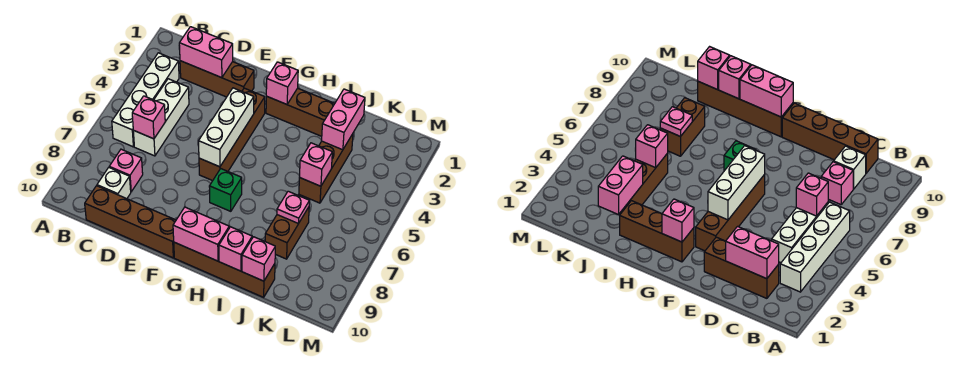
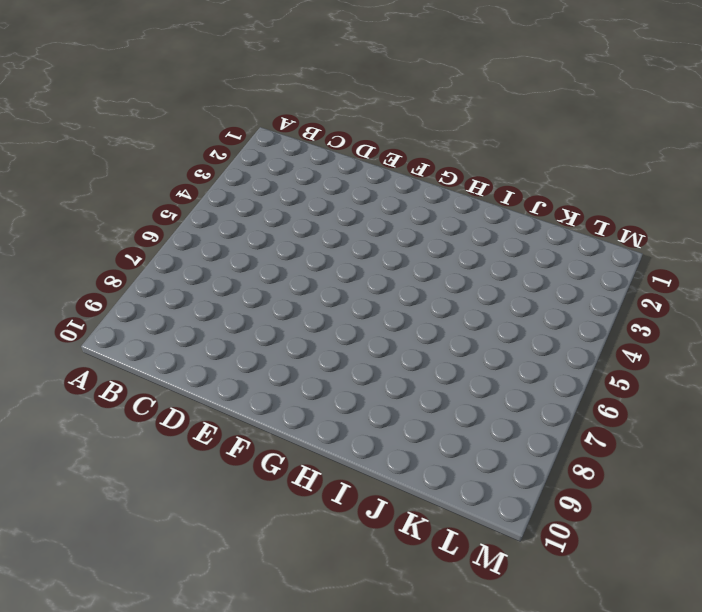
none -> white brick B3:B6 level 1
none -> brown brick C2:E2 level 1
none -> white brick C4:C6 level 1

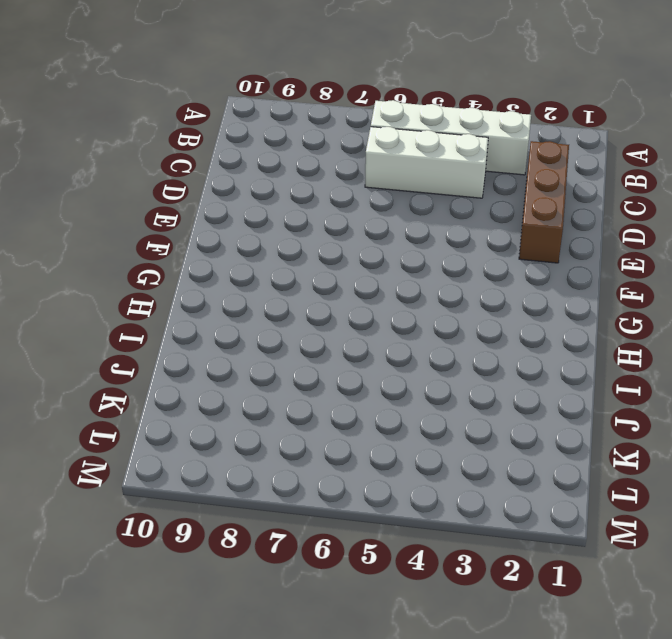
none -> pink brick C8 level 1
none -> white brick C9 level 1
none -> brown brick C10:F10 level 1

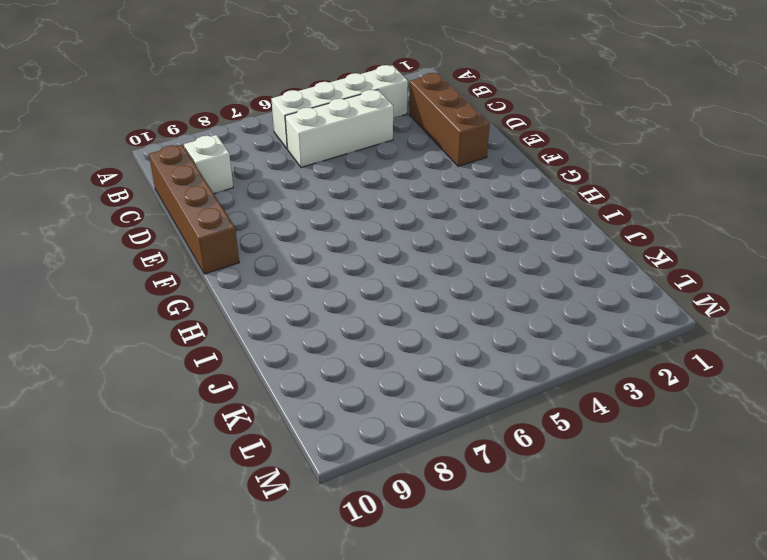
none -> pink brick C8 level 1
none -> brown brick F3:F6 level 1
none -> brown brick G2:I2 level 1

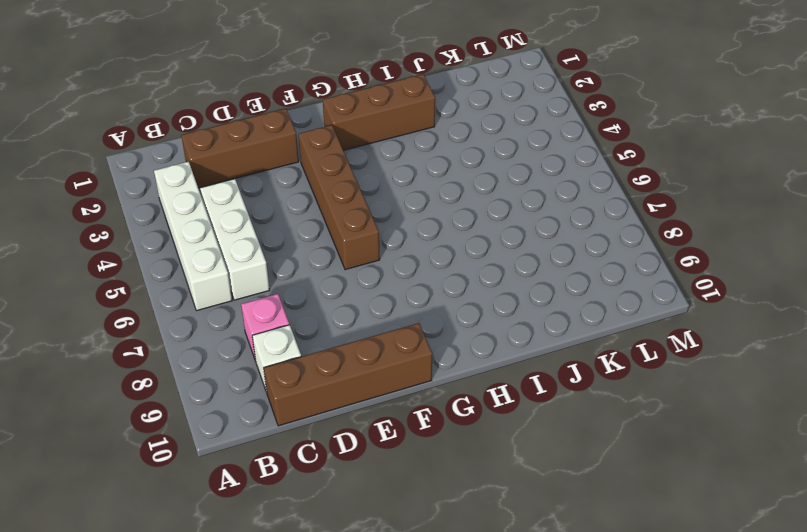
none -> green brick G7 level 1
none -> brown brick G10:J10 level 1
none -> brown brick J3:J5 level 1

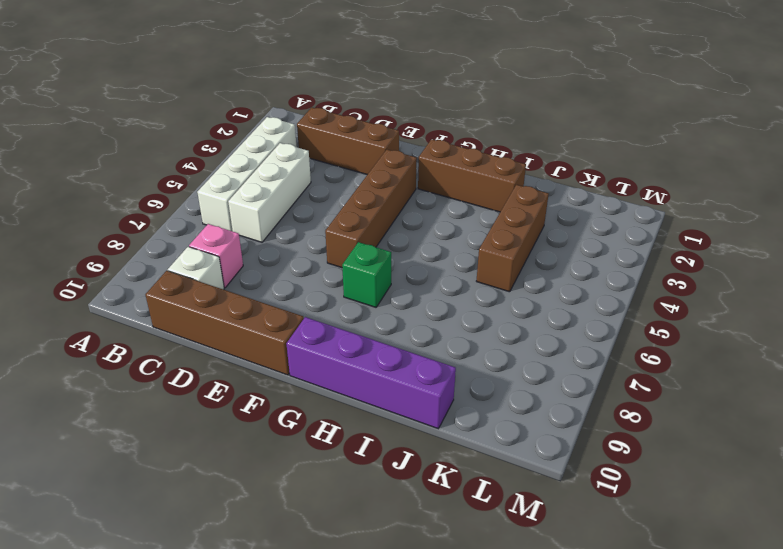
purple brick G10:J10 level 1 -> brown brick G10:J10 level 1
none -> brown brick J7:J8 level 1
none -> pink brick C2:D2 level 2
none -> pink brick C6 level 2

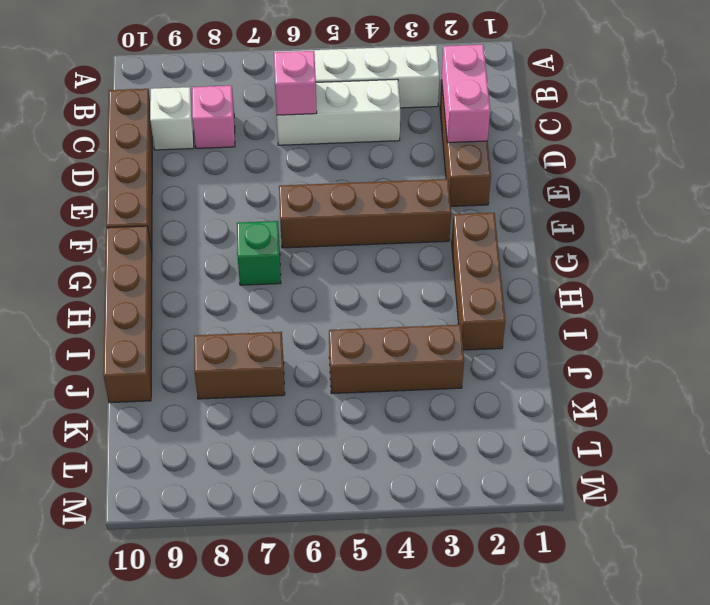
none -> white brick F4:F6 level 2
none -> pink brick G2 level 2
none -> pink brick G10:H10 level 2

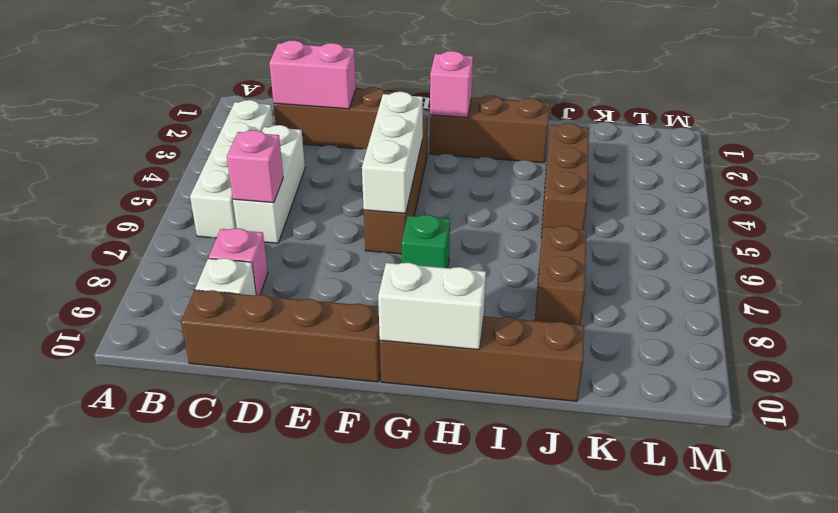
white brick G10:H10 level 2 -> pink brick G10:H10 level 2
none -> pink brick I10 level 2
none -> pink brick J2:J3 level 2
none -> pink brick J5 level 2

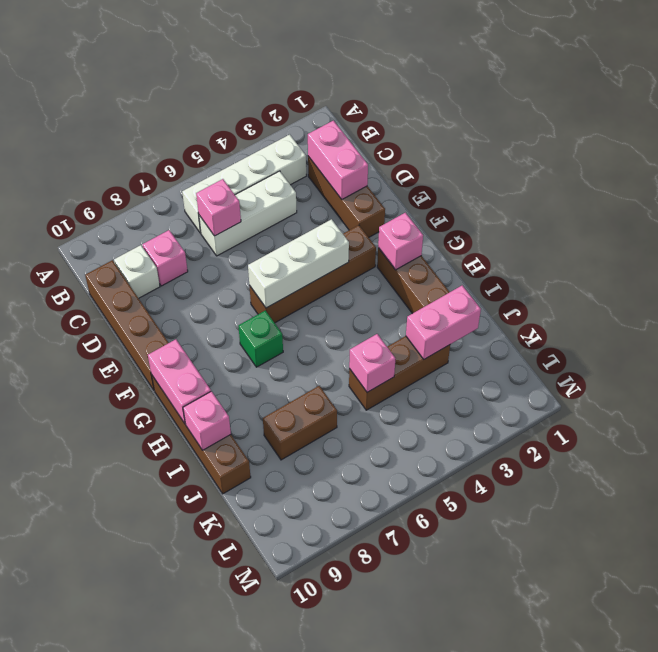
none -> pink plate J7 level 2
none -> pink brick J10 level 2

